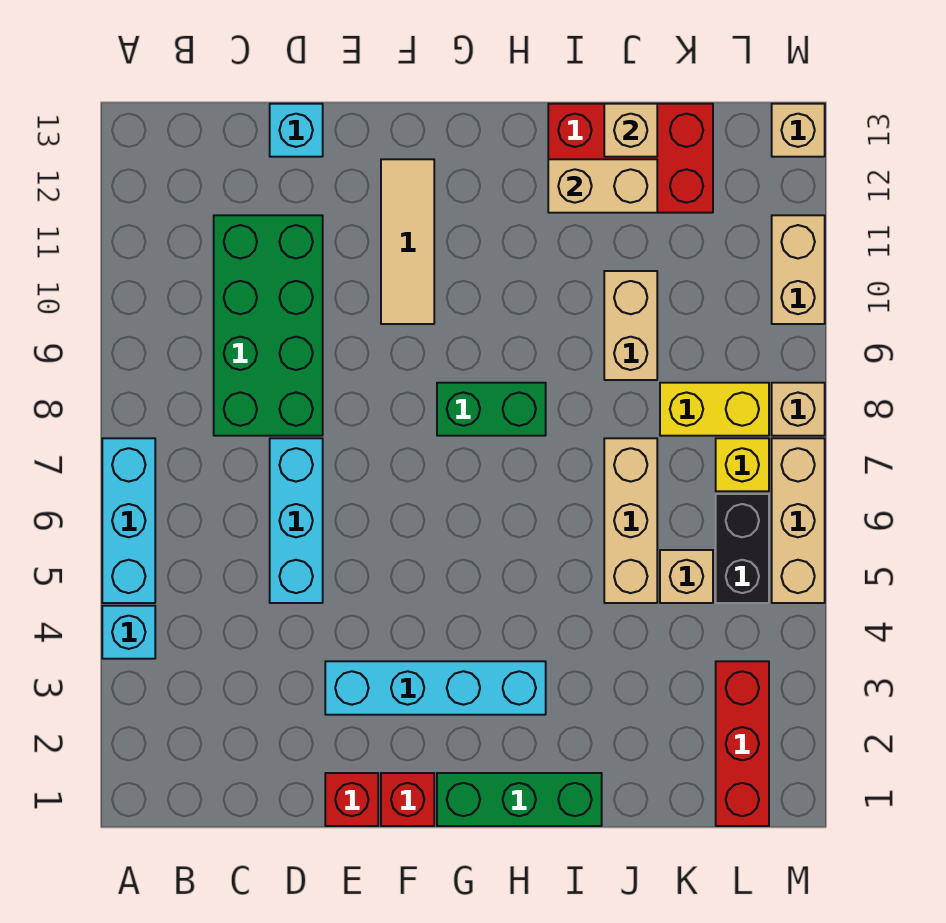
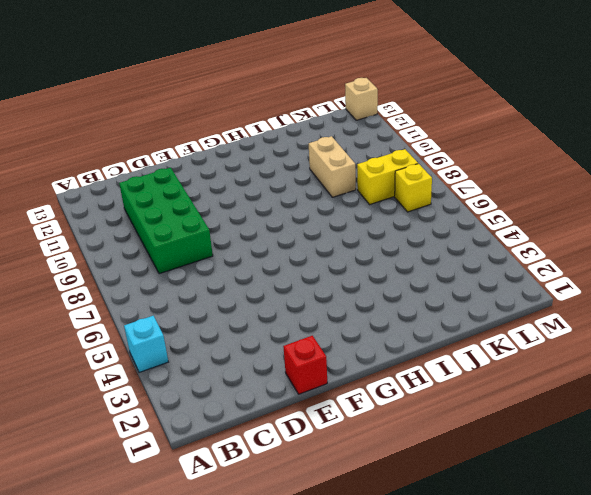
none -> cyan brick A5:A7 level 1
none -> cyan brick D5:D7 level 1
none -> cyan brick D13 level 1

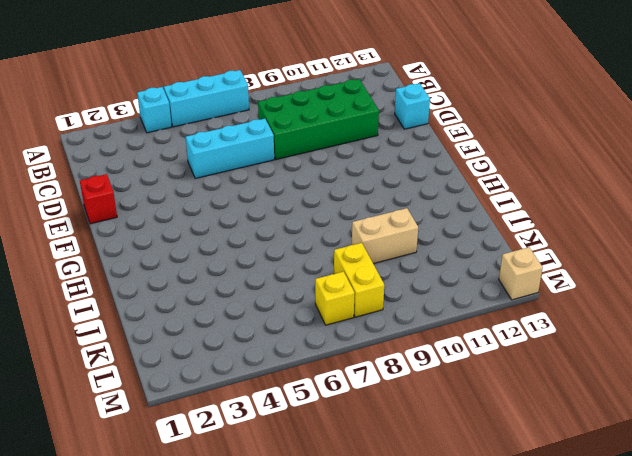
none -> cyan brick E3:H3 level 1
none -> red brick F1 level 1
none -> tan tile F10:F12 level 1

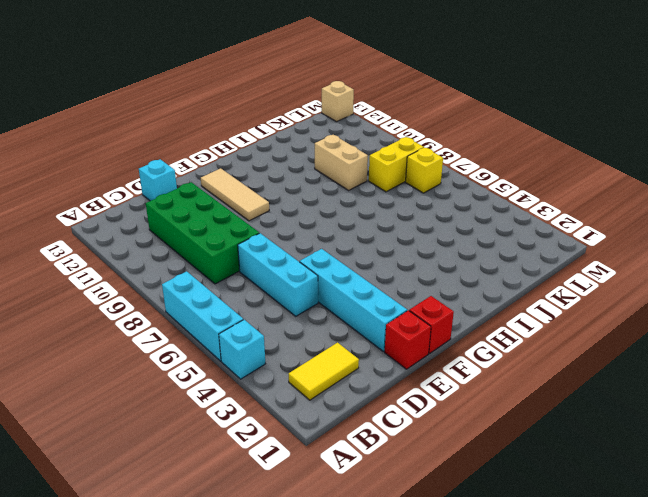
yellow tile B2:C2 level 1 -> none
cyan brick E2:E5 level 1 -> cyan brick E3:H3 level 1
none -> green brick G1:I1 level 1
none -> green brick G8:H8 level 1
none -> red brick I12:K13 level 1

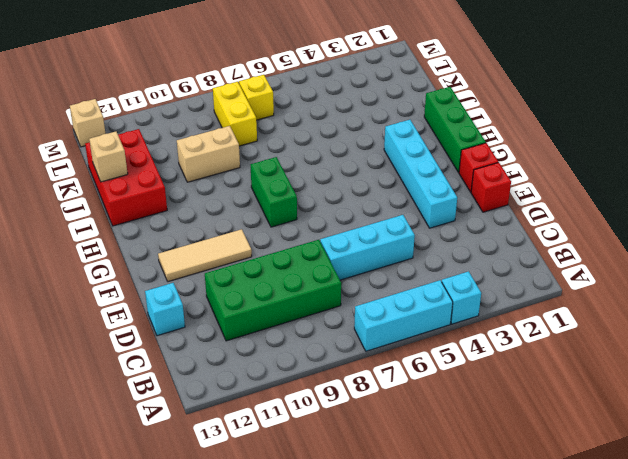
none -> tan brick J5:J7 level 1
none -> tan brick K5 level 1
none -> red brick L1:L3 level 1

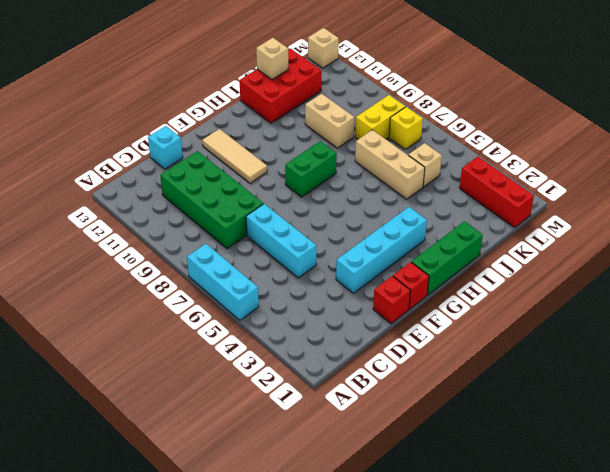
none -> cyan brick A4 level 1
none -> black brick L5:L6 level 1
none -> tan brick M5:M7 level 1

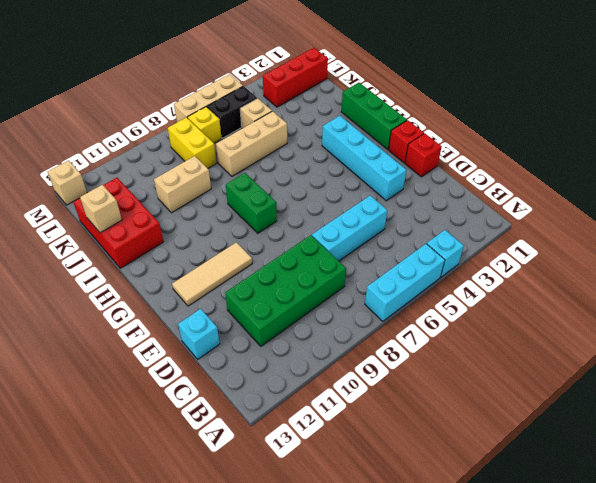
none -> tan brick M8 level 1
none -> tan brick M10:M11 level 1
none -> tan brick I12:J12 level 2

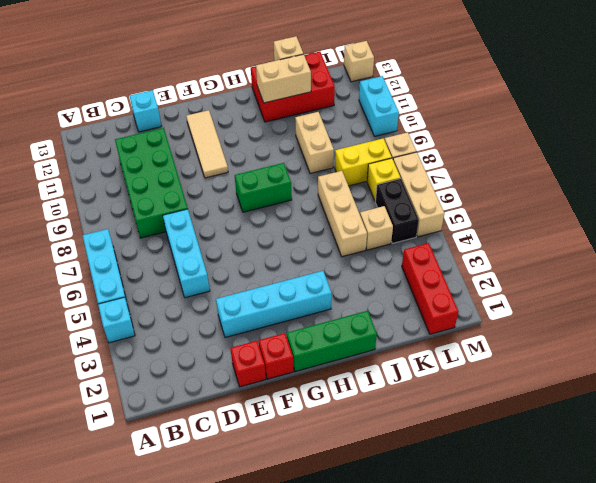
cyan brick M10:M11 level 1 -> tan brick M10:M11 level 1

